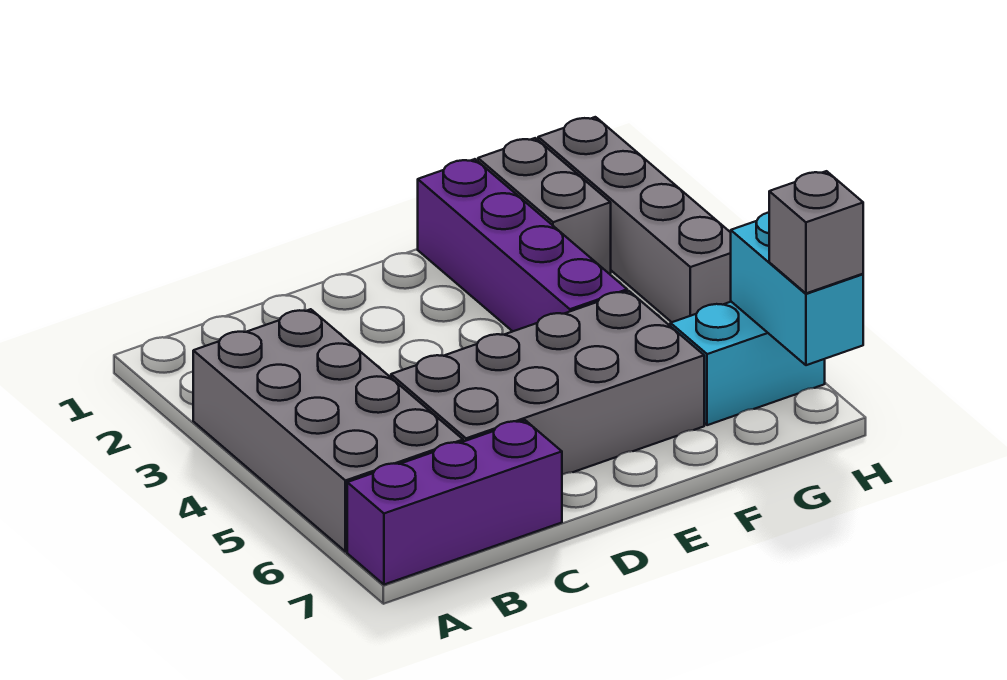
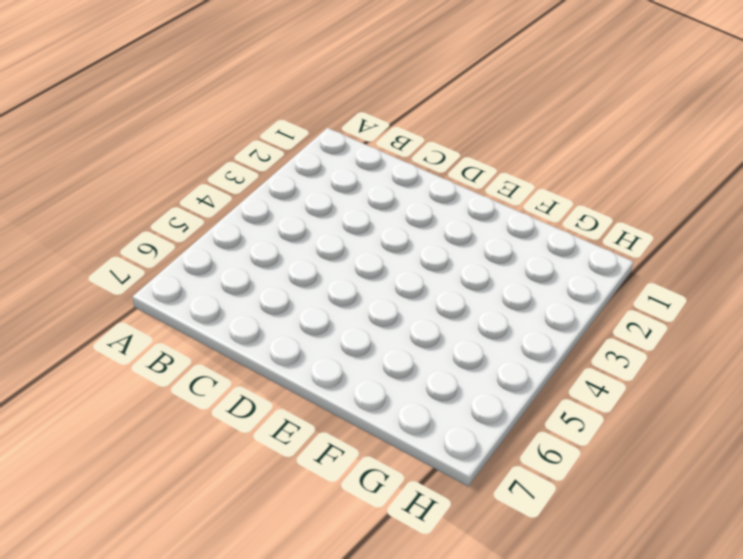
none -> grey brick A3:B6 level 1
none -> purple brick A7:C7 level 1

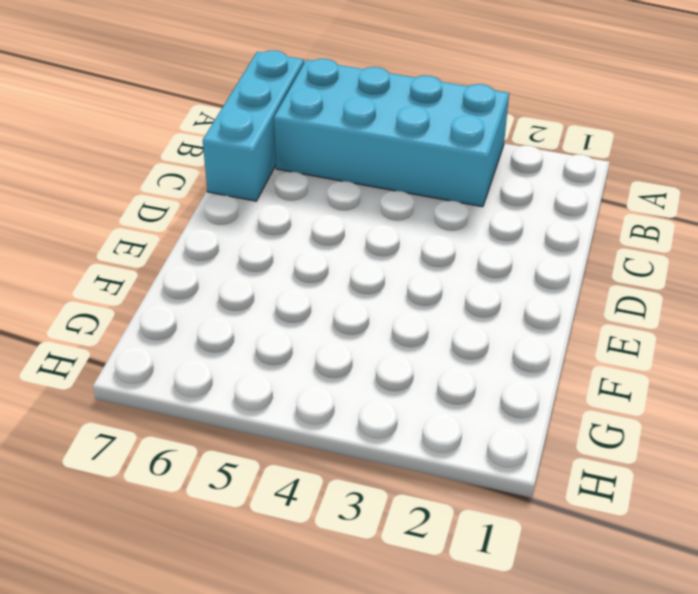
cyan brick A3:B6 level 1 -> grey brick A3:B6 level 1
cyan brick A7:C7 level 1 -> purple brick A7:C7 level 1
none -> grey brick C5:F6 level 1
none -> purple brick F1:F4 level 1

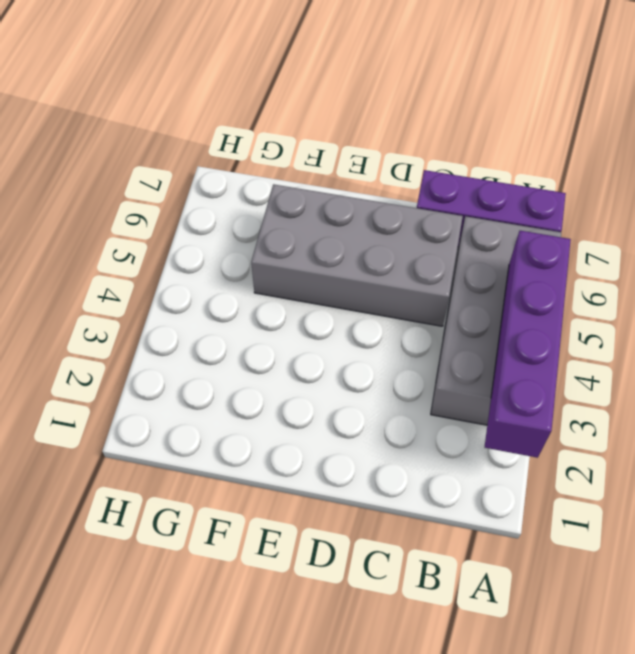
purple brick A2:A5 level 2 -> purple brick F1:F4 level 1
none -> grey brick G1:G2 level 1
none -> cyan brick G6:H6 level 1

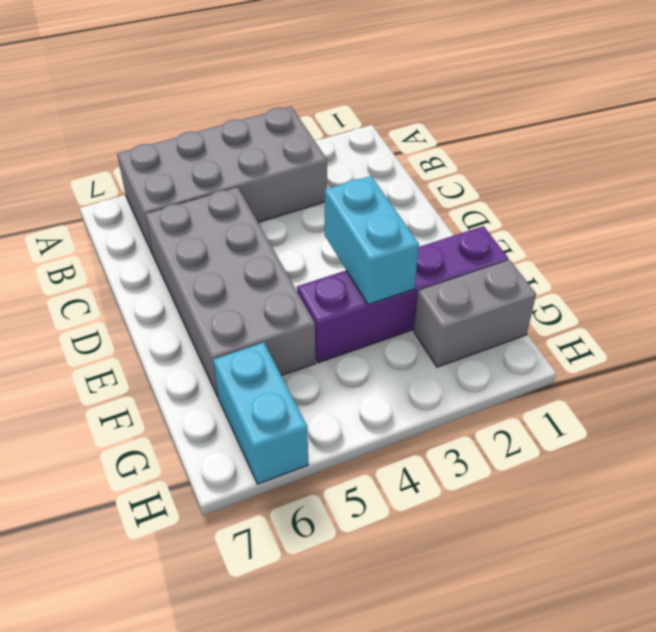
cyan brick E3:F3 level 2 -> cyan brick H6:H7 level 2
none -> purple brick A7:C7 level 1
none -> grey brick H1:H4 level 1

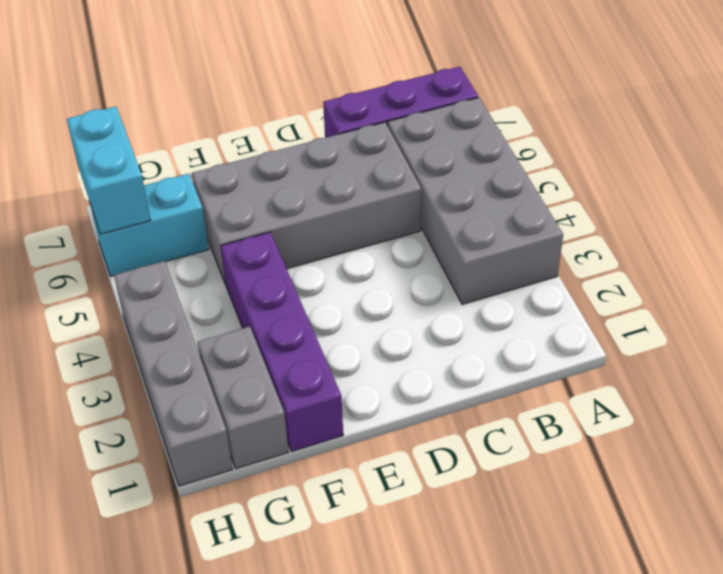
none -> grey brick H7 level 3

